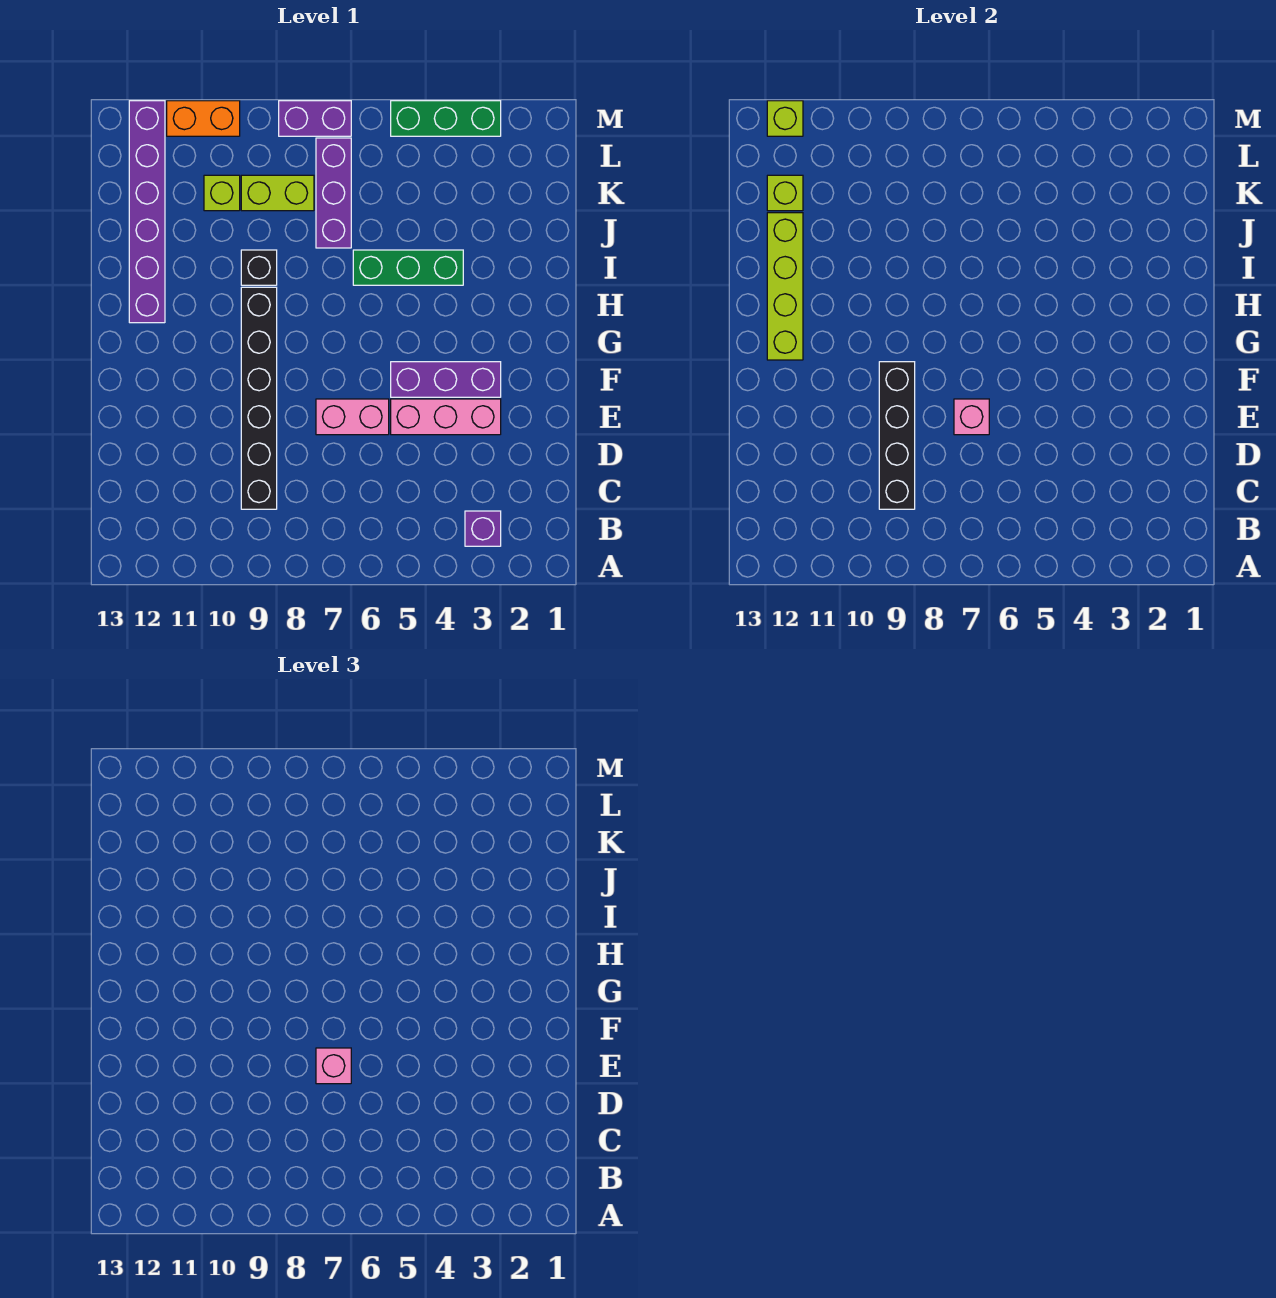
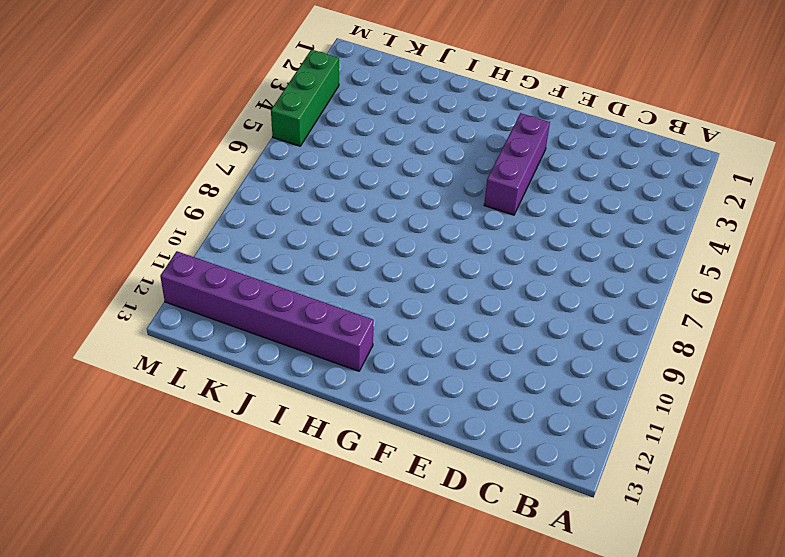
none -> purple brick B3 level 1
none -> black brick C9:H9 level 1
none -> pink brick E3:E5 level 1

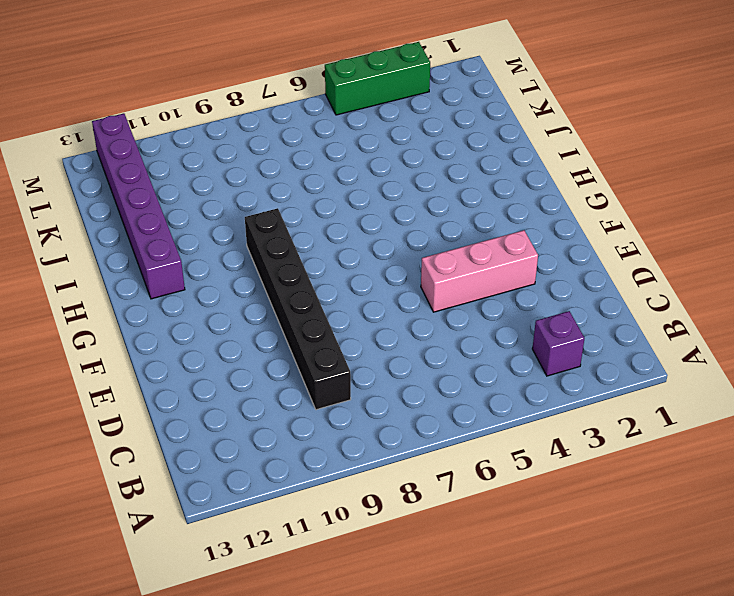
none -> pink brick E6:E7 level 1
none -> purple brick F3:F5 level 1
none -> green brick I4:I6 level 1

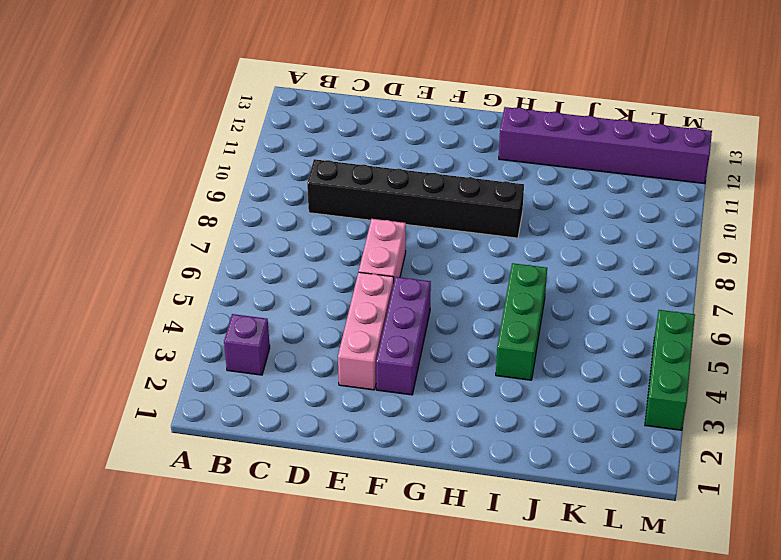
none -> black brick I9 level 1
none -> purple brick J7:L7 level 1
none -> lime brick K8:K9 level 1

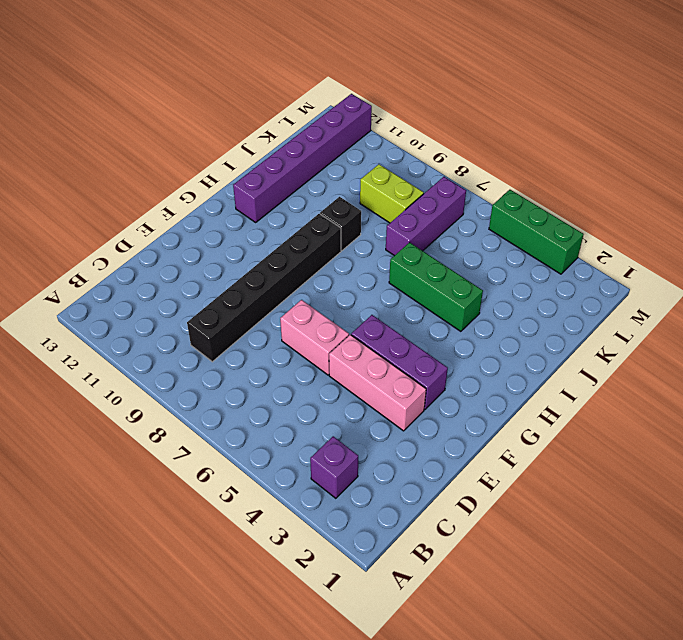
none -> lime brick K10 level 1
none -> purple brick M7:M8 level 1
none -> orange brick M10:M11 level 1

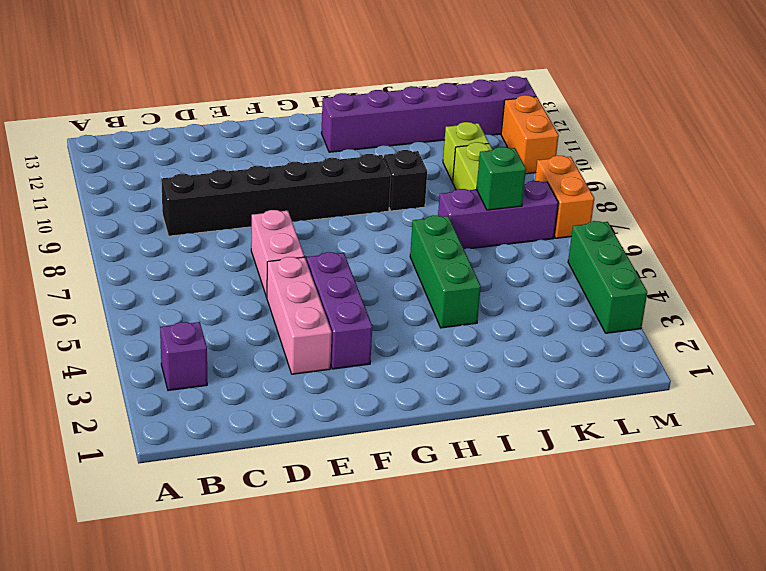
green brick K7 level 2 -> none
orange brick M7:M8 level 1 -> purple brick M7:M8 level 1
none -> black brick C9:F9 level 2
none -> pink brick E7 level 2
none -> lime brick G12:J12 level 2

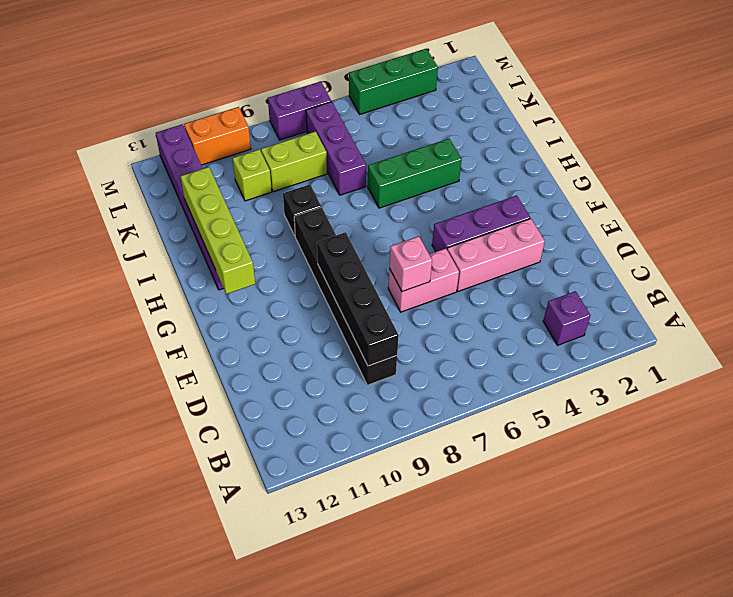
none -> lime brick K12 level 2
none -> lime brick M12 level 2
none -> pink brick E7 level 3

